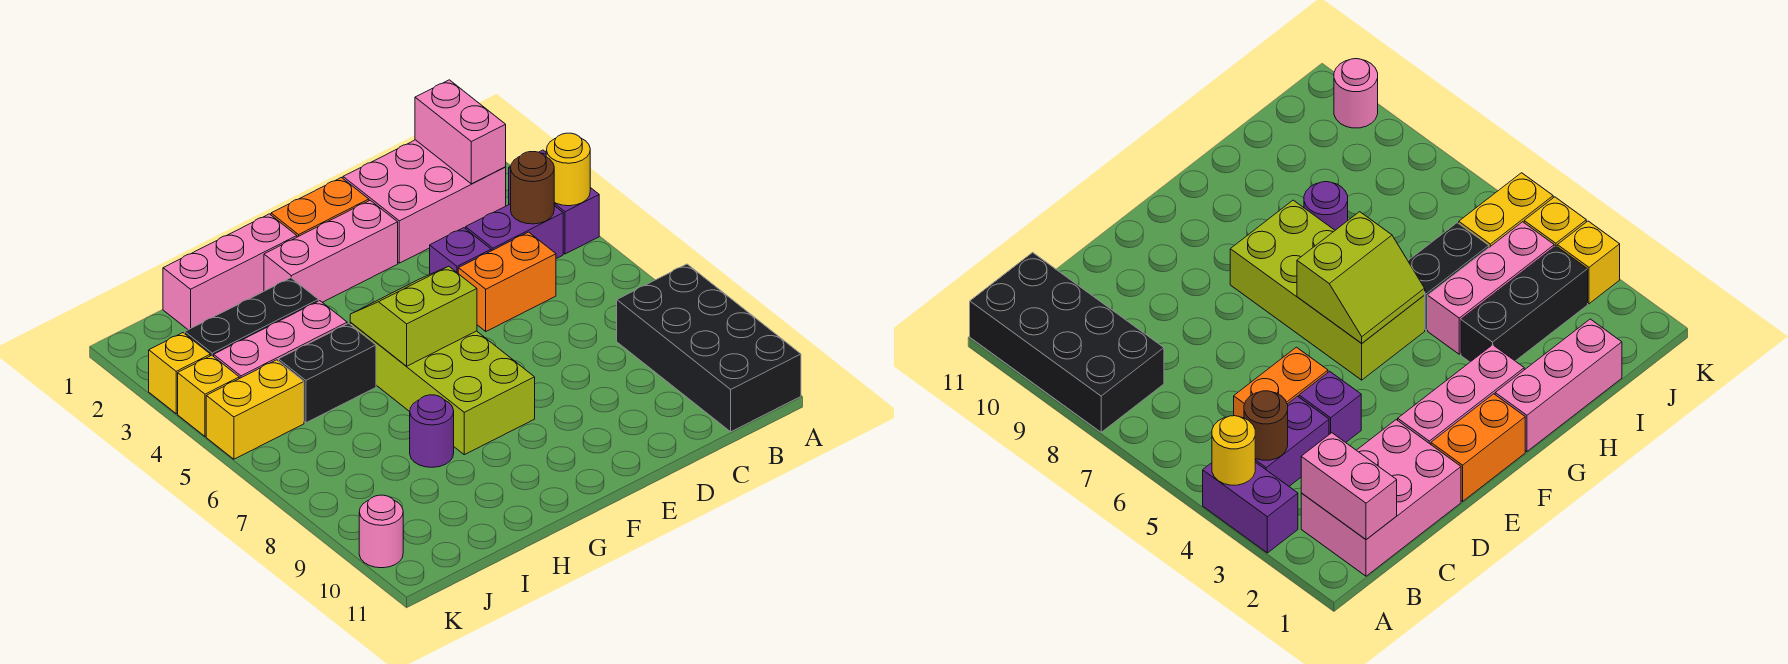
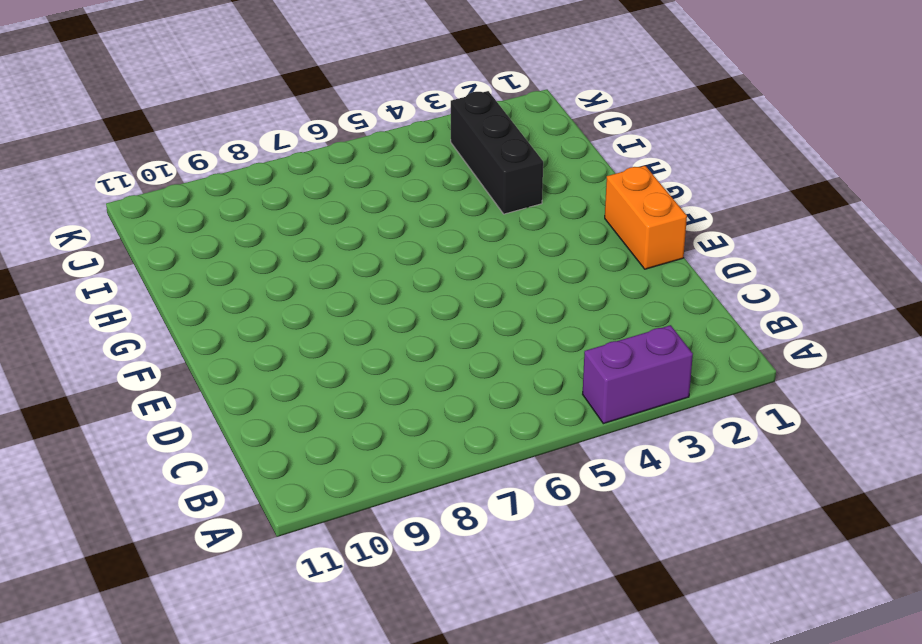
none -> black brick A8:B11 level 1
none -> pink brick B1:D2 level 1
none -> purple brick B4:C4 level 1

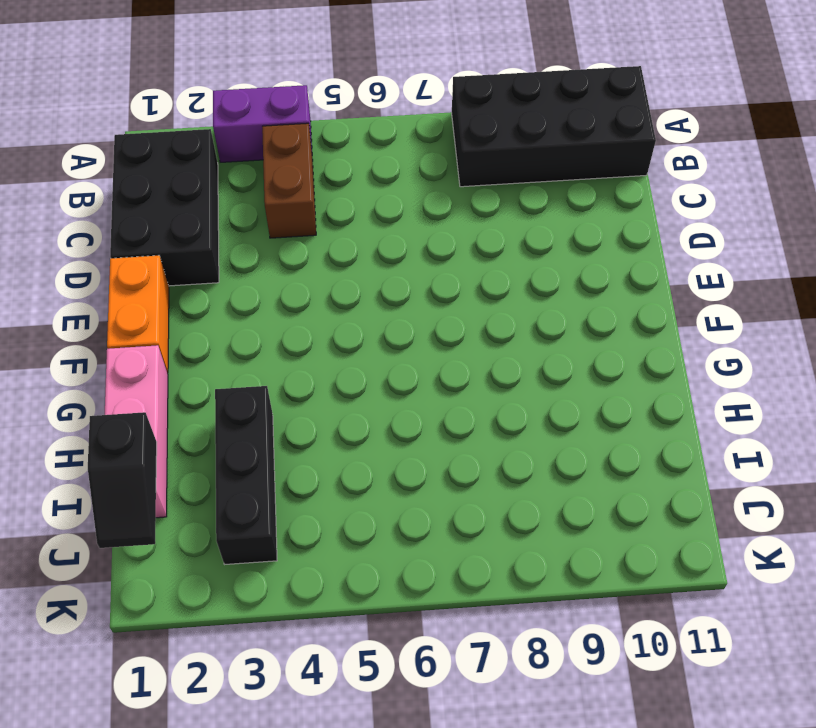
black brick B1:D2 level 1 -> pink brick B1:D2 level 1
brown brick B4:C4 level 1 -> purple brick B4:C4 level 1
black slope I1:J1 level 2 top I -> none
none -> orange brick C5:D5 level 1
none -> purple brick D4 level 1
none -> pink brick E2:G2 level 1

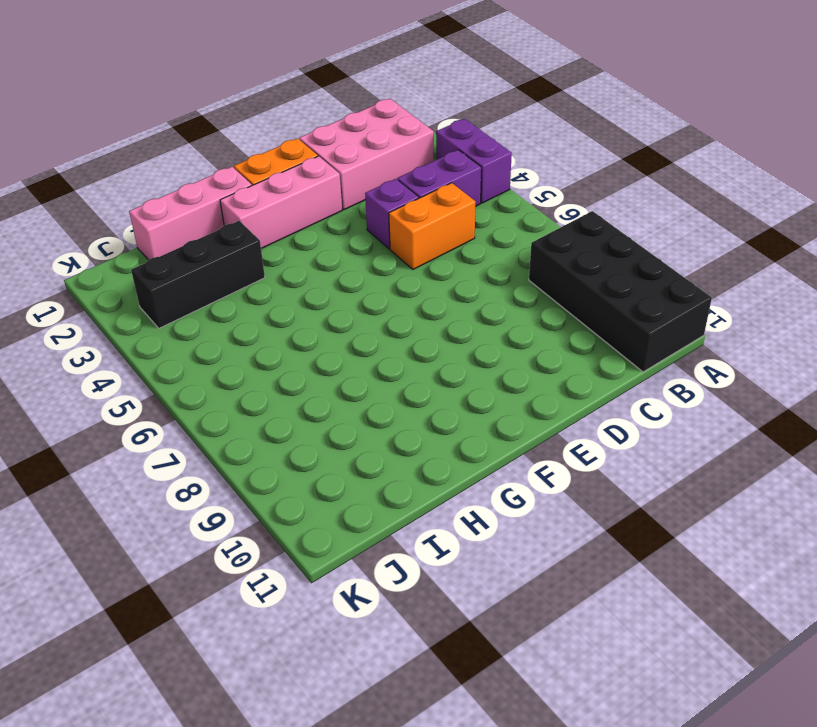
none -> lime brick F5:G8 level 1
none -> pink brick H4:J4 level 1
none -> black brick H5:I5 level 1

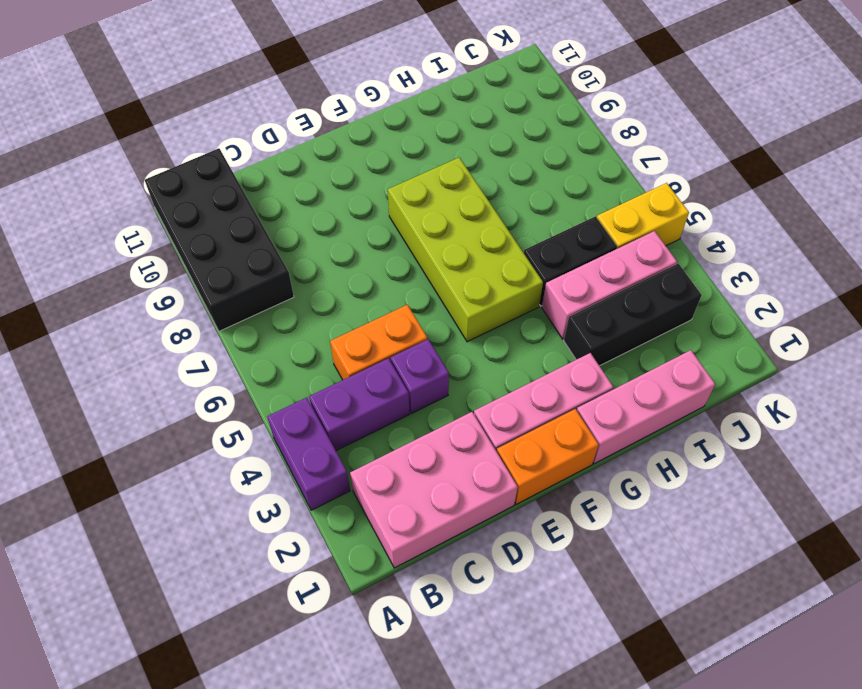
none -> purple round brick H8 level 1
none -> yellow brick K3 level 1
none -> yellow brick K4 level 1

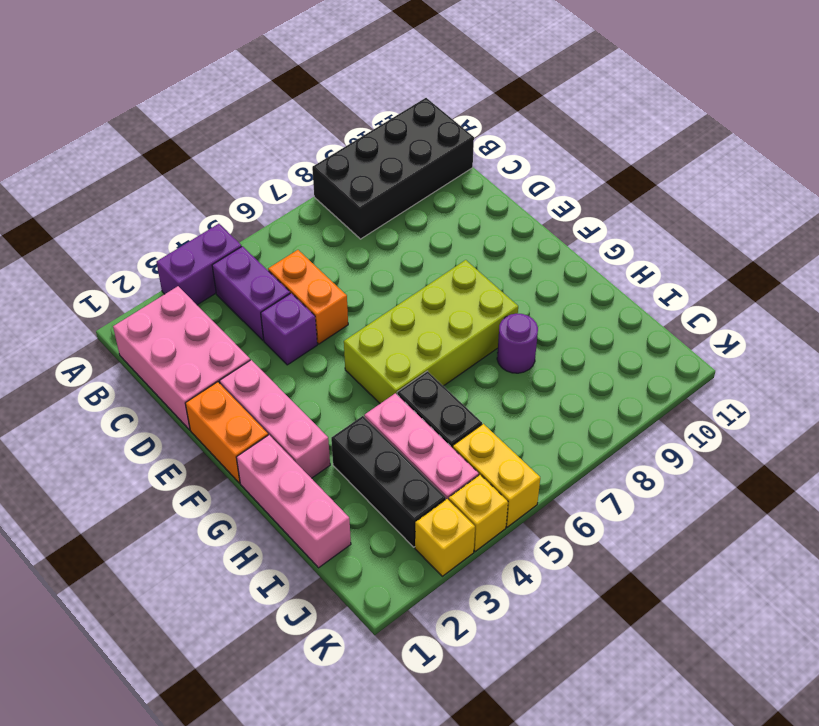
none -> pink round brick K10 level 1
none -> yellow round brick A4 level 2
none -> pink brick B1:B2 level 2

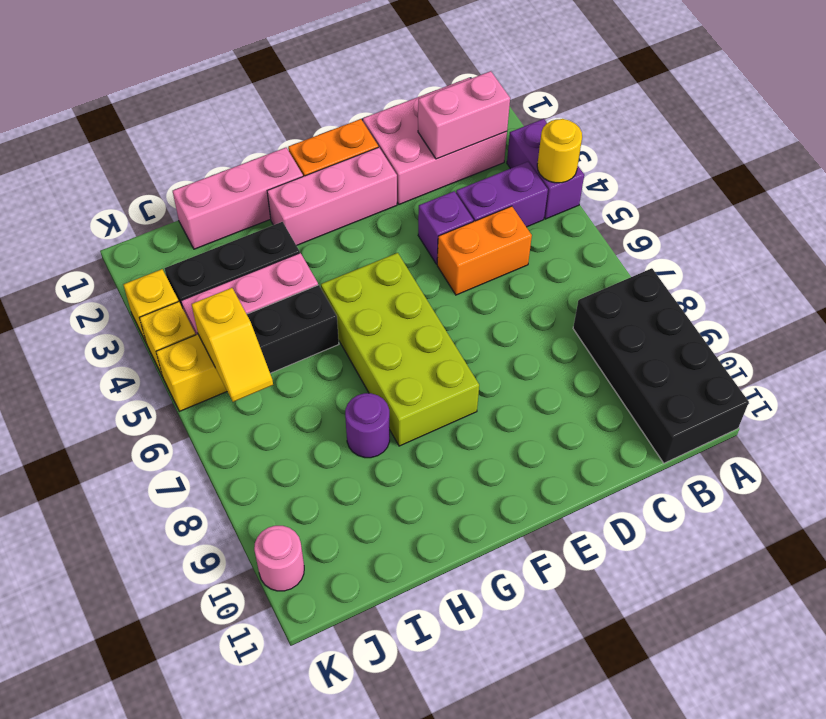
pink brick B2:C2 level 2 -> pink brick B1:B2 level 2
yellow slope J5:J6 level 2 top 5 -> none
none -> brown round brick B4 level 2
none -> lime slope F5:G6 level 2 top 6

